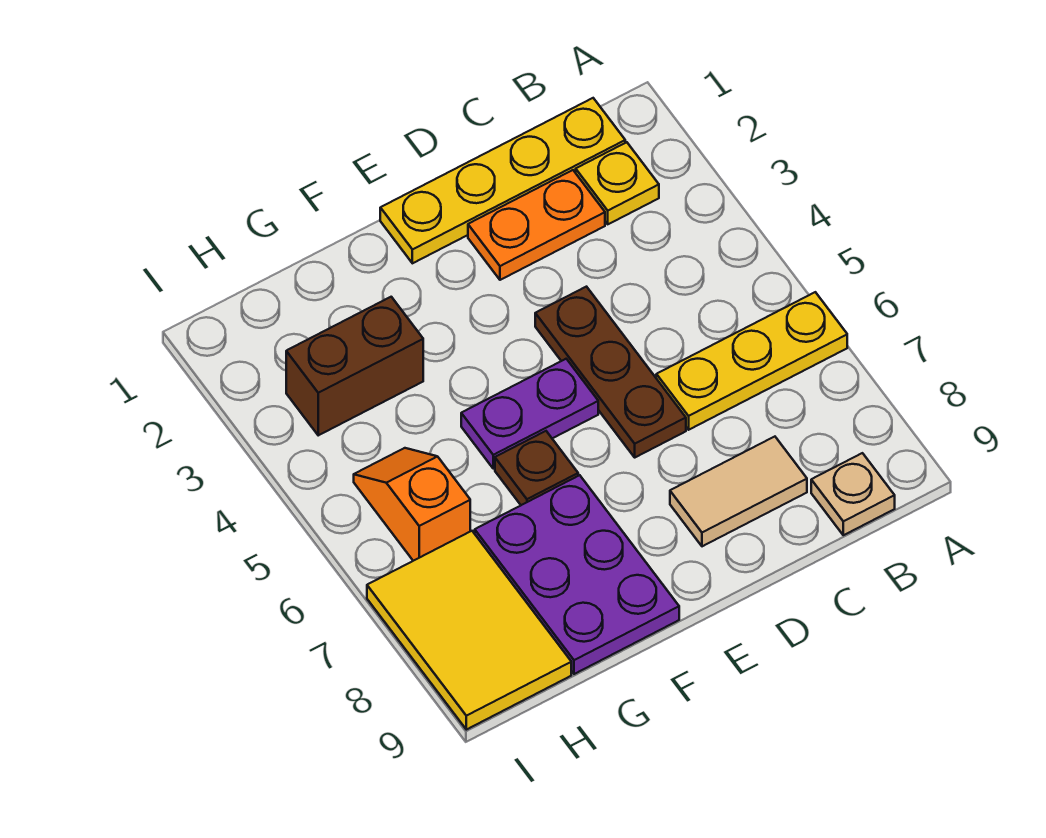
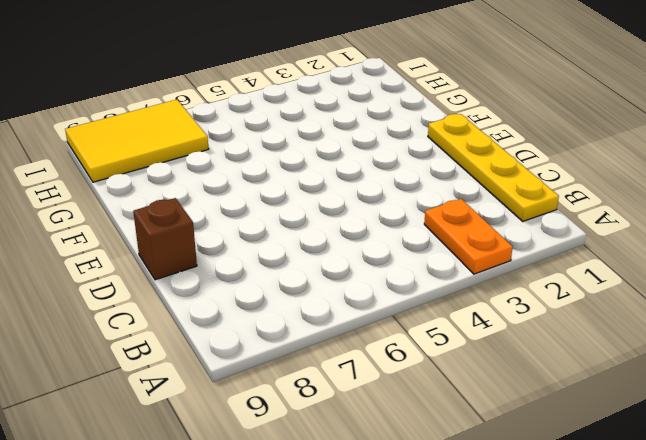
orange plate A3:B3 level 1 -> orange plate C2:D2 level 1
brown brick D9 level 1 -> none
none -> yellow plate A6:C6 level 1
none -> yellow plate B2 level 1
none -> tan plate B9 level 1

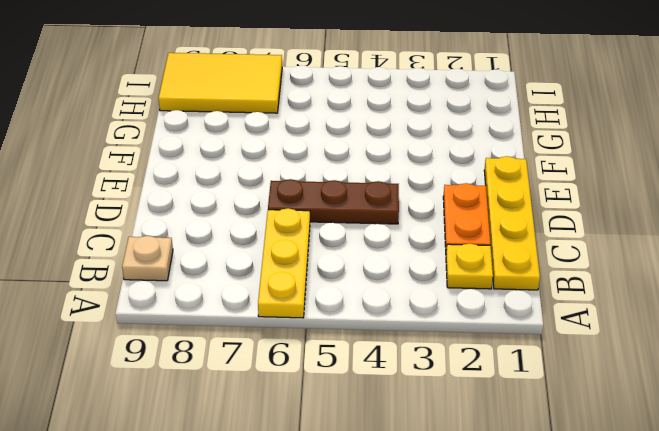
none -> tan tile C8:D8 level 1
none -> purple plate E5:F5 level 1
none -> brown plate F6 level 1

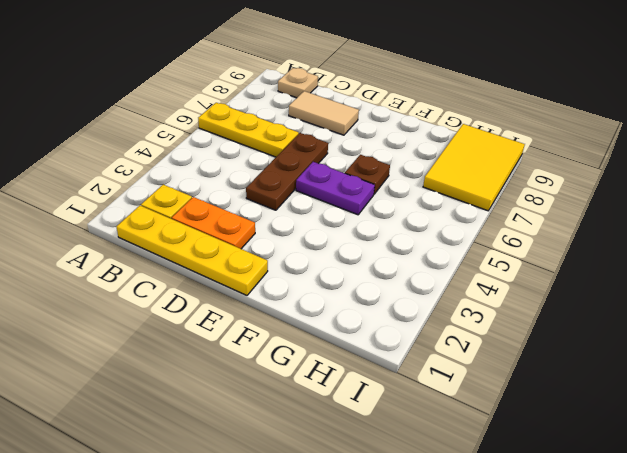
none -> purple plate F7:G9 level 1
none -> brown brick G3:H3 level 1
none -> orange slope H5:H6 level 1 top 6

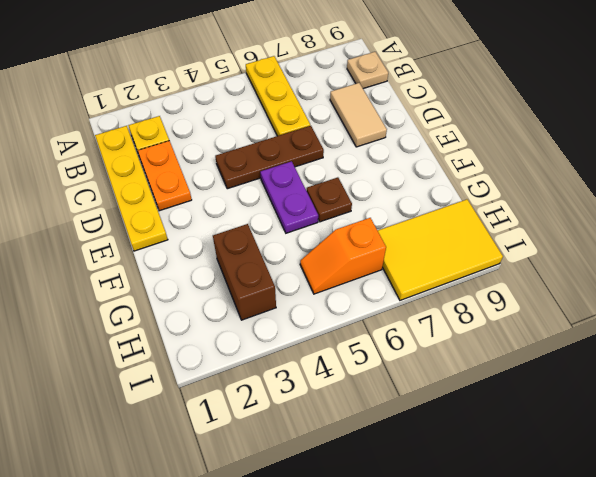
none -> purple plate F7:G9 level 1

